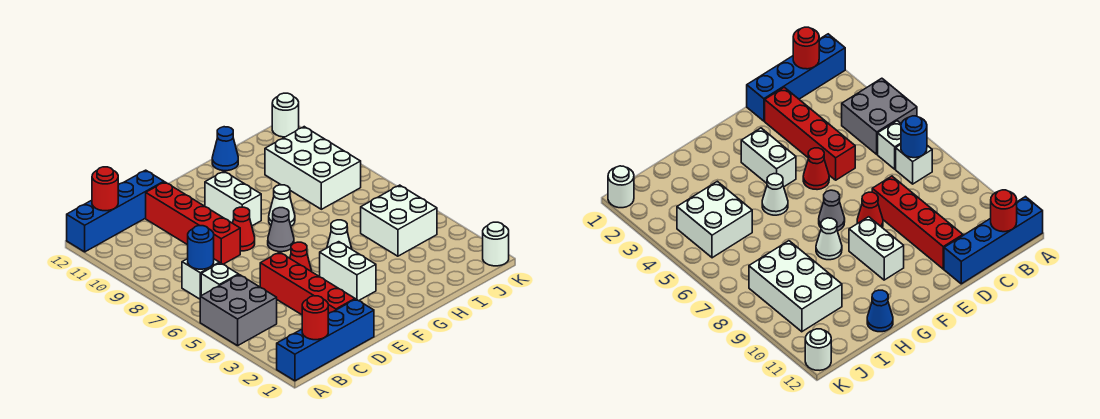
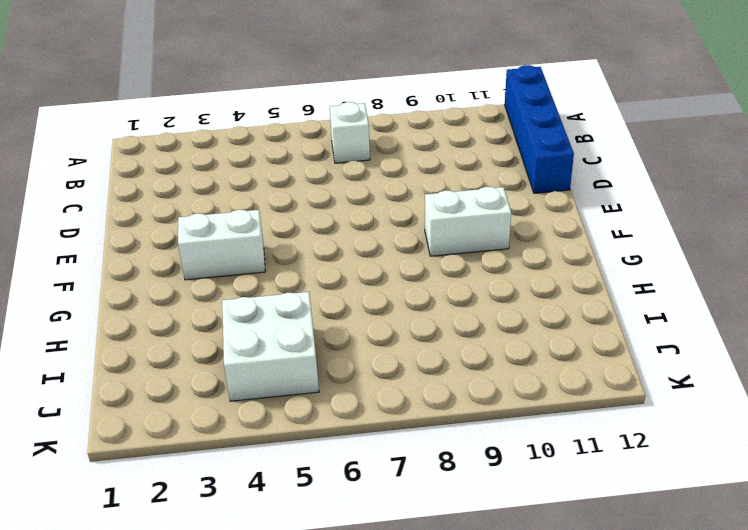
none -> blue brick A1:D1 level 1
none -> grey brick A4:B5 level 1
none -> white brick B6 level 1

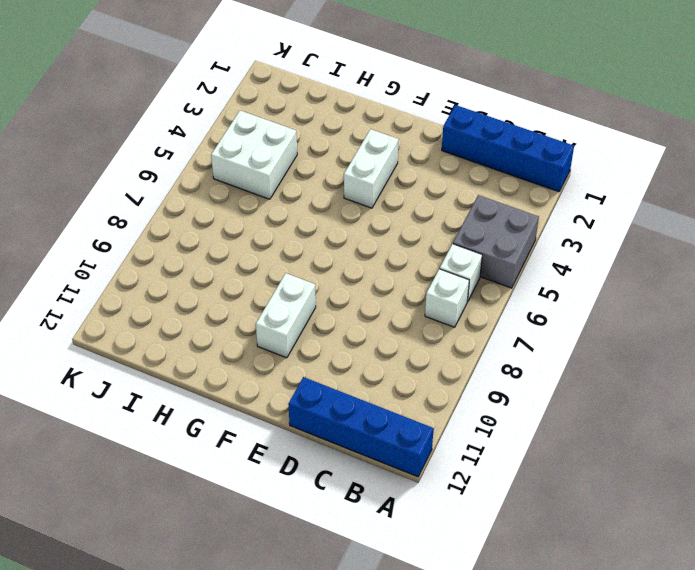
none -> red brick D2:D5 level 1
none -> red brick D8:D11 level 1
none -> red cone E5 level 1

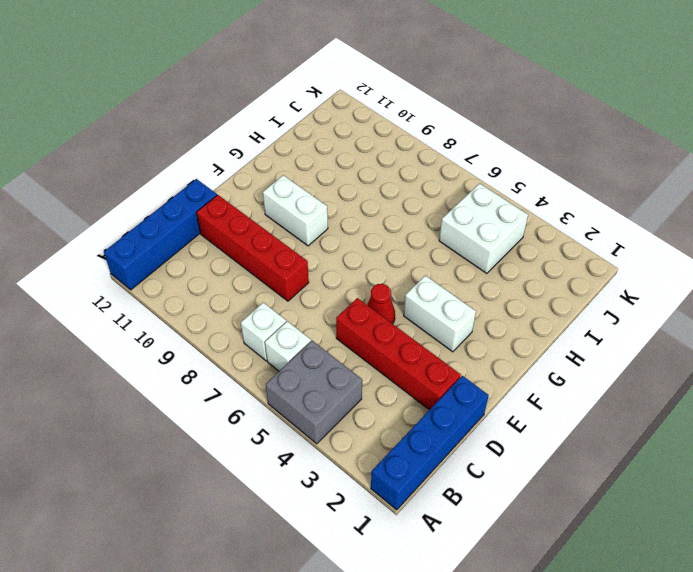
none -> red cone E8 level 1
none -> grey cone F7 level 1
none -> white cone G5 level 1

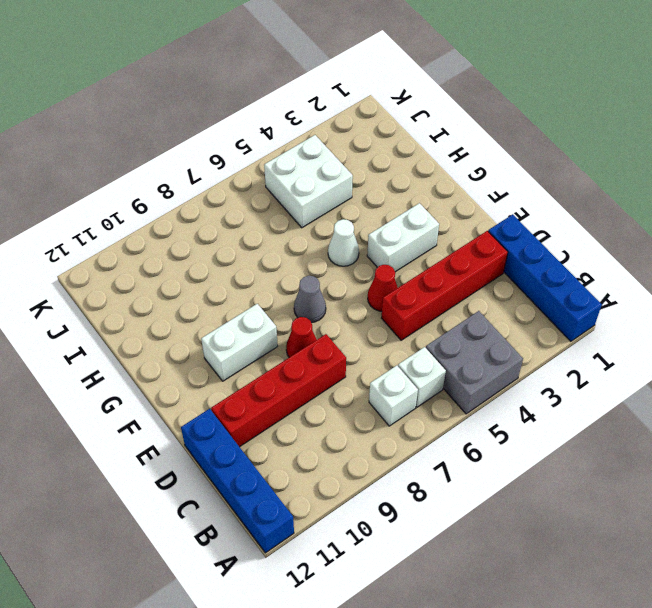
none -> white cone G8 level 1
none -> blue cone H12 level 1
none -> white brick I8:J10 level 1

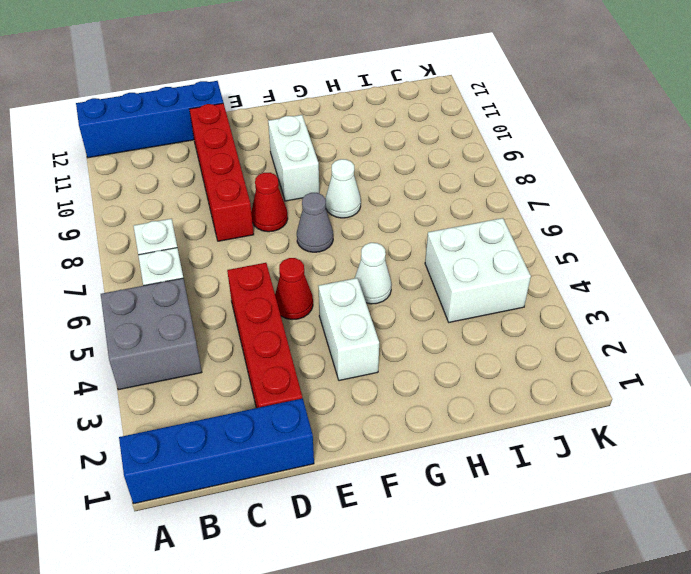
none -> blue cone H12 level 1
none -> white brick I8:J10 level 1
none -> white round brick K1 level 1

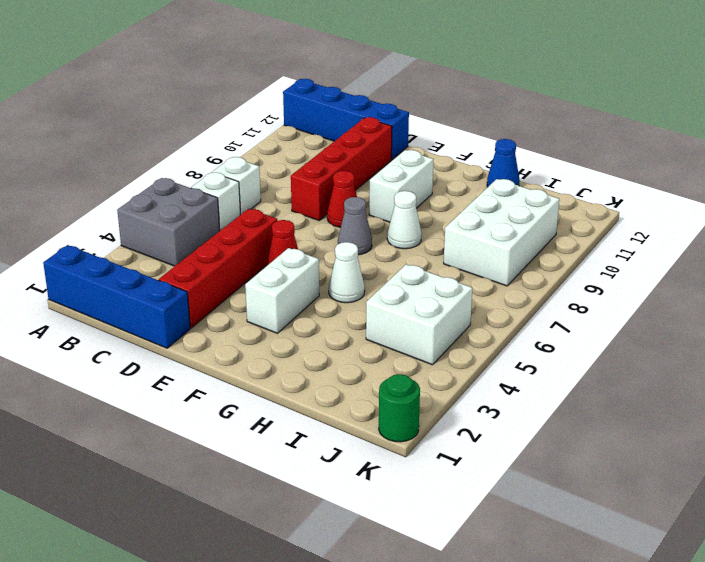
green round brick K1 level 1 -> white round brick K1 level 1
none -> white round brick K12 level 1
none -> red round brick B1 level 2
none -> blue round brick B7 level 2

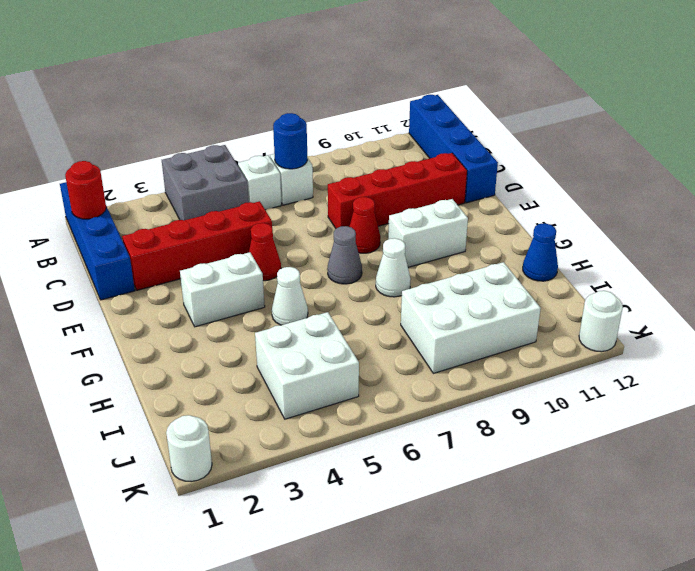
none -> red round brick B12 level 2

